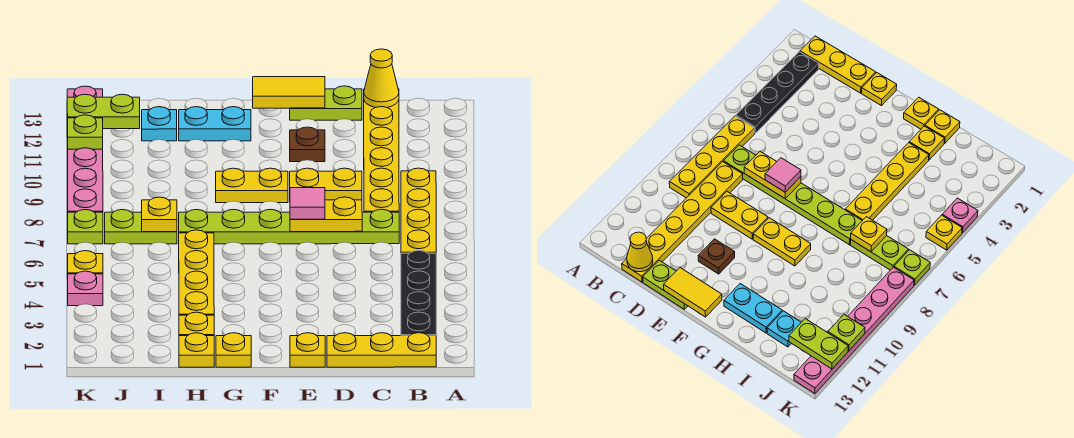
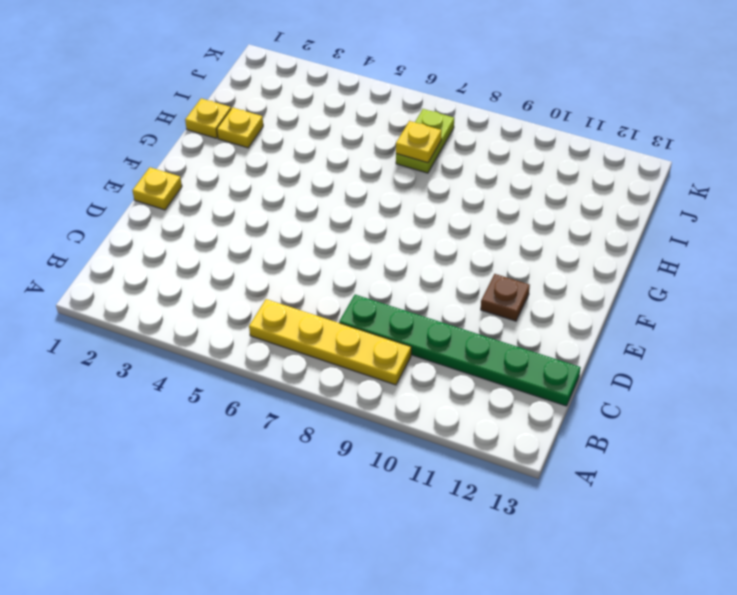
green plate C8:C13 level 1 -> yellow plate C8:C13 level 1
none -> yellow plate B1:D1 level 1
none -> black plate B2:B5 level 1
none -> lime plate C7:H7 level 1

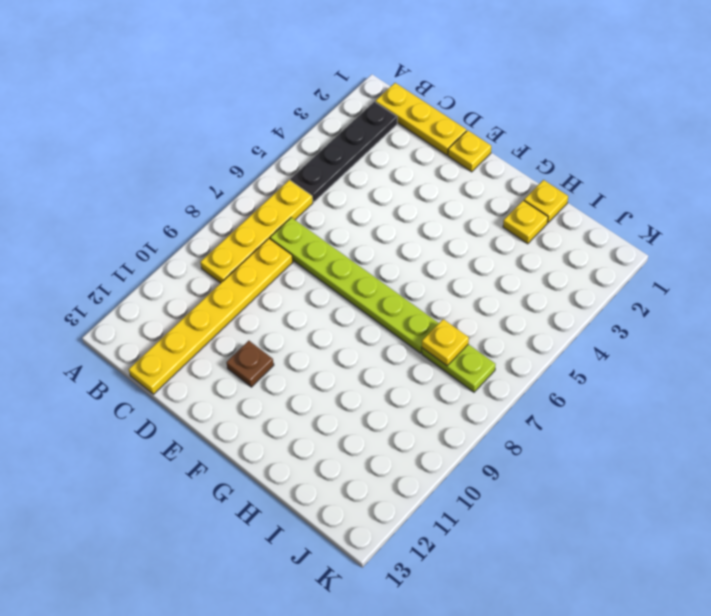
none -> yellow plate D9:E9 level 1
none -> lime plate D13:E13 level 1
none -> yellow plate F9:G9 level 1

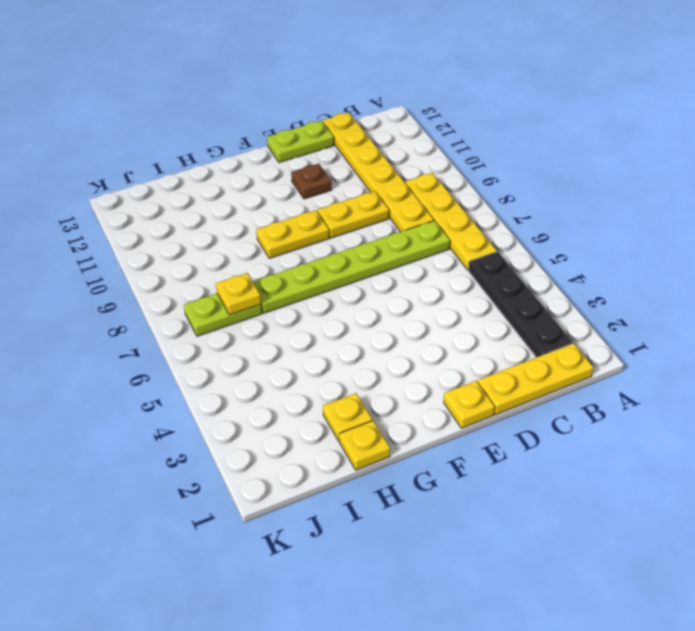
none -> yellow plate G1 level 1
none -> cyan plate G12:H12 level 1
none -> yellow plate H3:H6 level 1

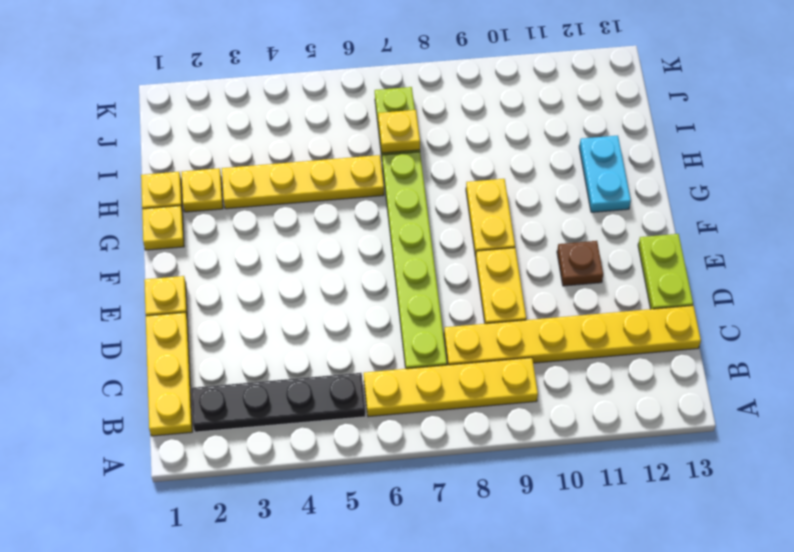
none -> cyan plate I12 level 1
none -> pink plate K4 level 1
none -> yellow plate K5 level 1

